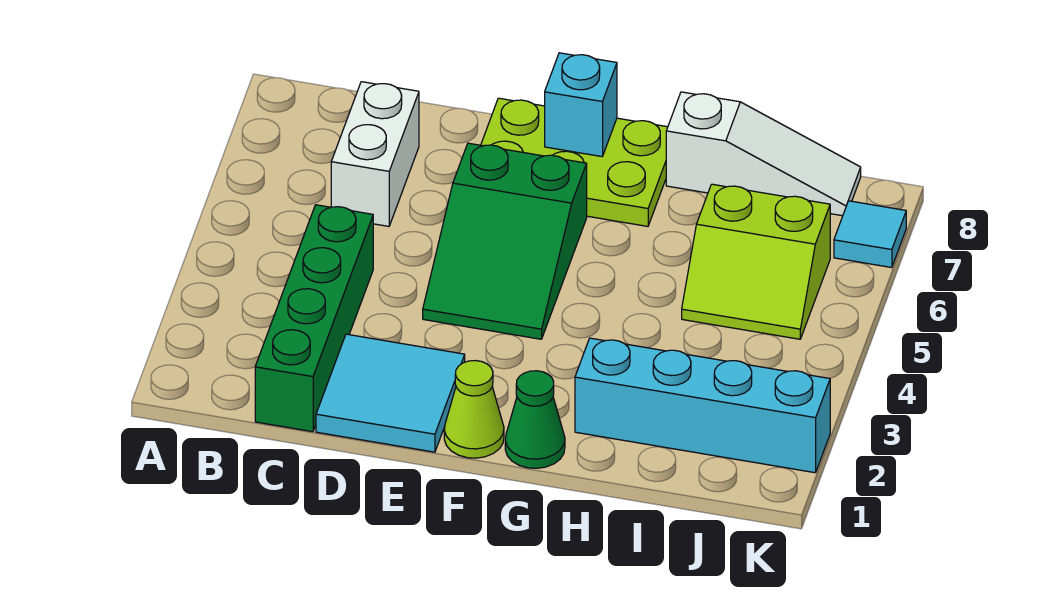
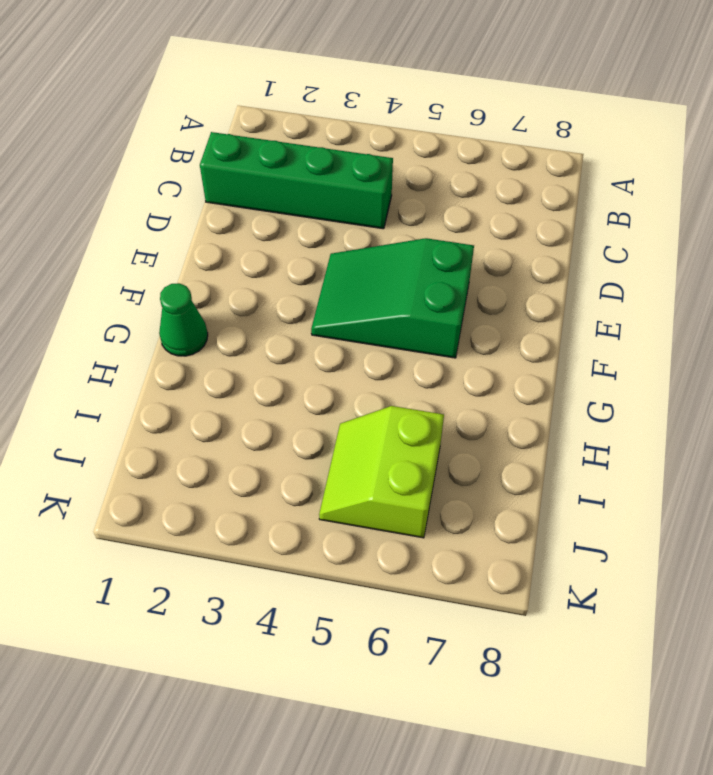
none -> white brick C6:C7 level 1
none -> cyan tile D1:E2 level 1
none -> lime plate E7:G8 level 1

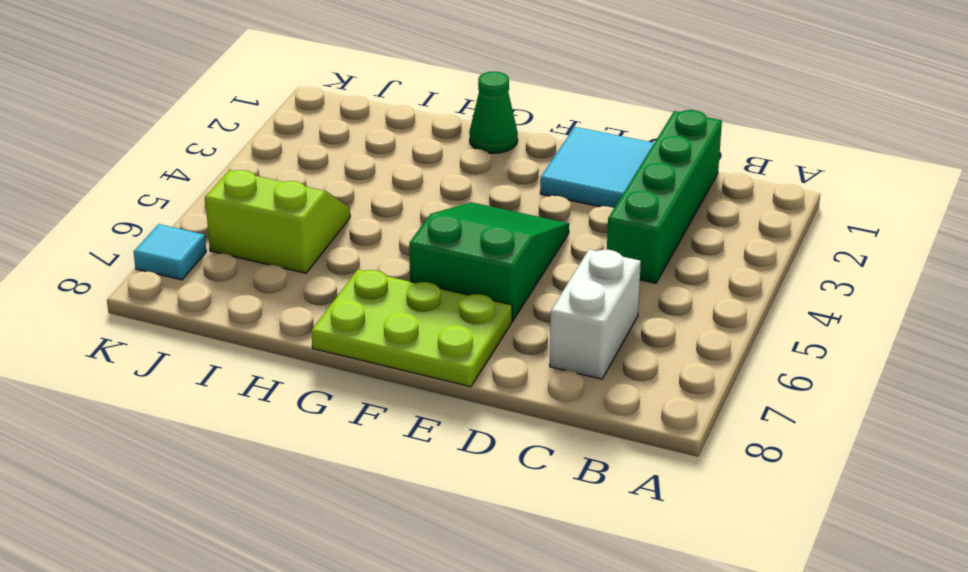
none -> lime cone F1 level 1
none -> cyan brick H2:K2 level 1
none -> white slope H8:J8 level 1 top H

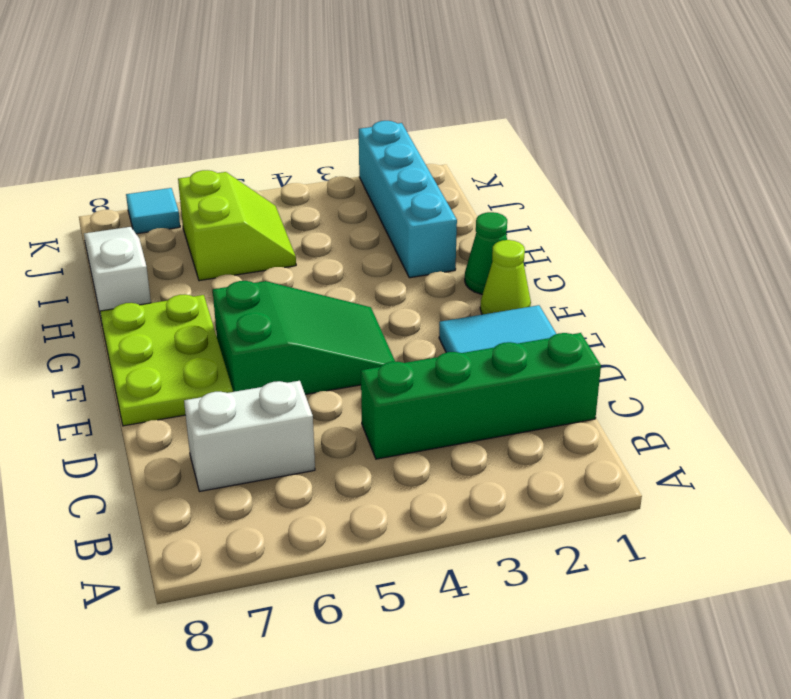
none -> cyan brick F8 level 2

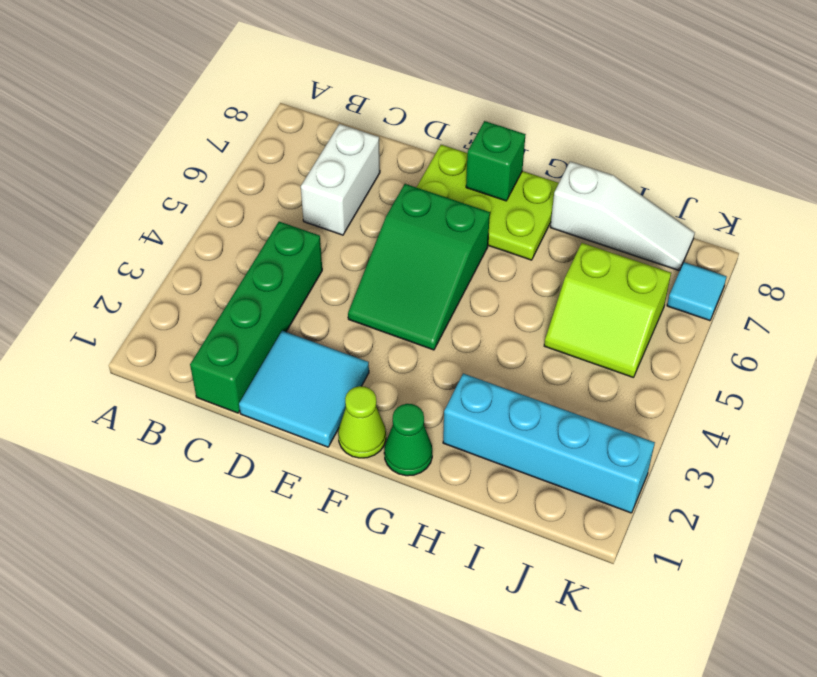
green brick F8 level 2 -> cyan brick F8 level 2

